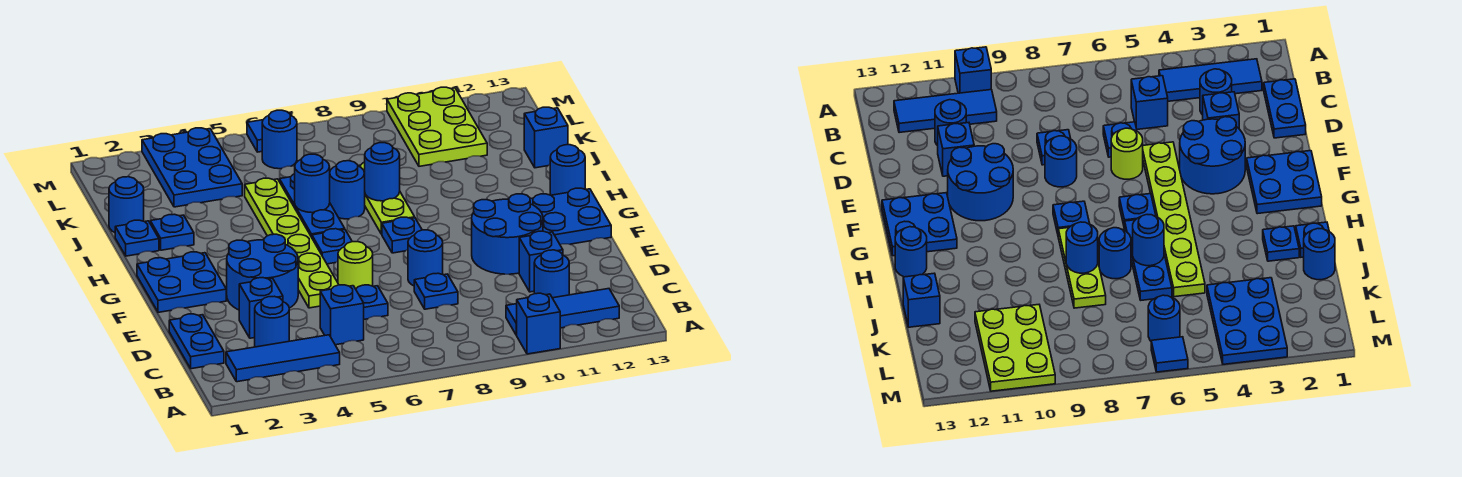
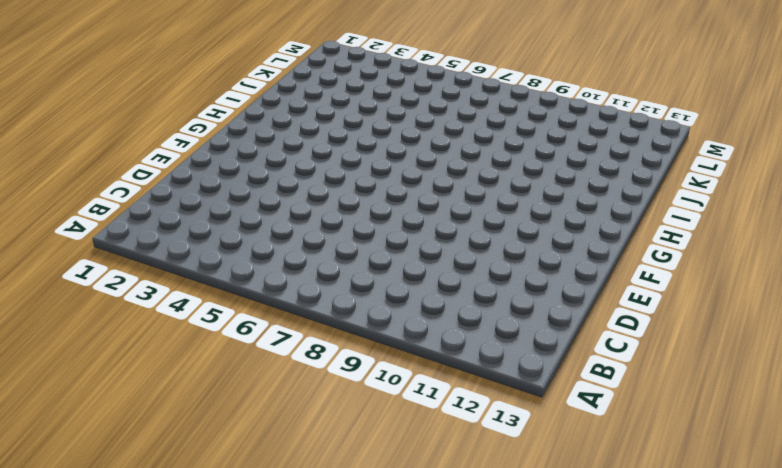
none -> blue brick A10 level 1
none -> blue tile B2:B4 level 1
none -> blue tile B10:B12 level 1
none -> blue plate C1:D1 level 1

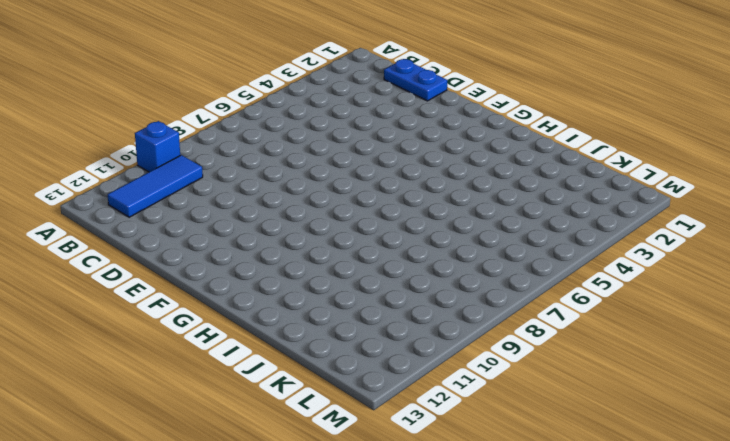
none -> blue tile B2:B4 level 1
none -> blue round brick C3 level 1
none -> blue brick C5 level 1
none -> blue round brick C11 level 1

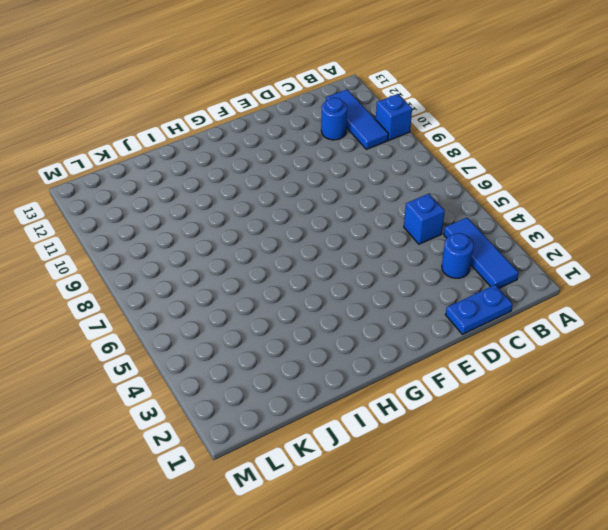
none -> blue brick D3 level 1
none -> blue plate D6 level 1
none -> blue plate D8 level 1
none -> blue brick D11 level 1

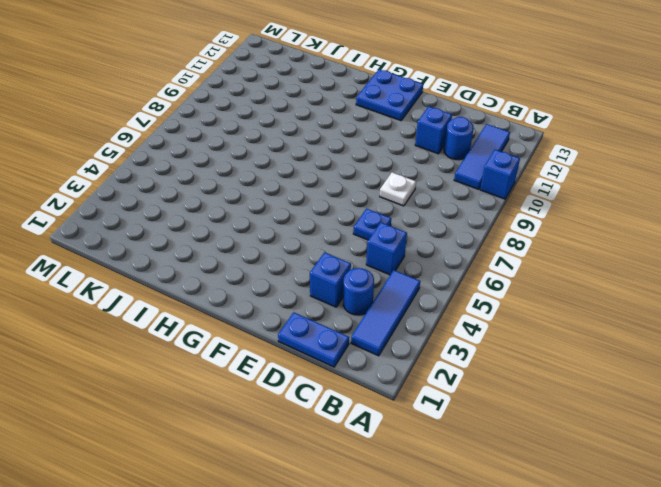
white plate D8 level 1 -> blue plate D8 level 1
none -> blue round brick E3:F4 level 1
none -> lime plate E5:J5 level 1
none -> lime round brick E6 level 1
none -> blue round brick E8 level 1

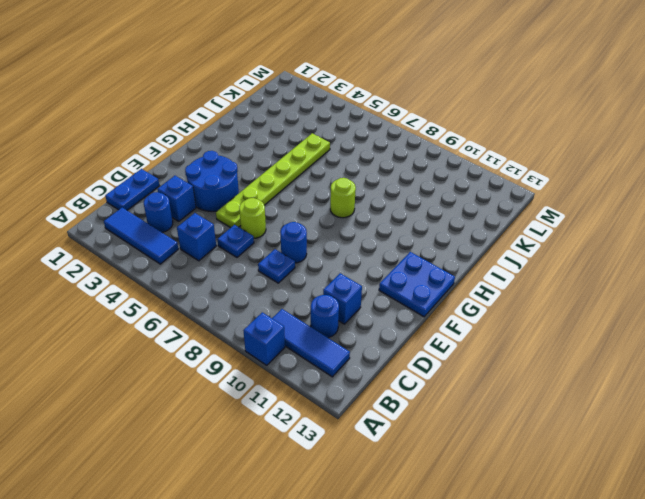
lime round brick H8 level 1 -> lime plate H8:J8 level 1
none -> blue round brick E10:F11 level 1
none -> blue plate F1:G2 level 1
none -> blue plate G6 level 1
none -> blue plate G8 level 1

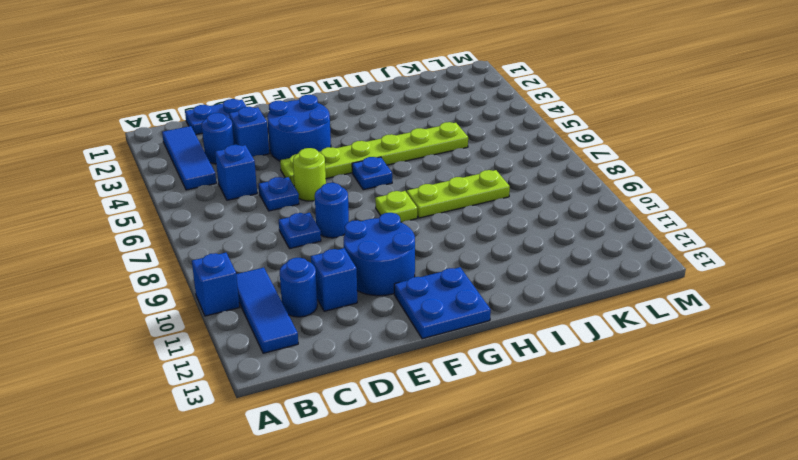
lime plate G8 level 1 -> blue plate G8 level 1
none -> blue plate F1:G2 level 1
none -> blue plate H6:J6 level 1
none -> blue round brick H13 level 1
none -> blue plate I1 level 1

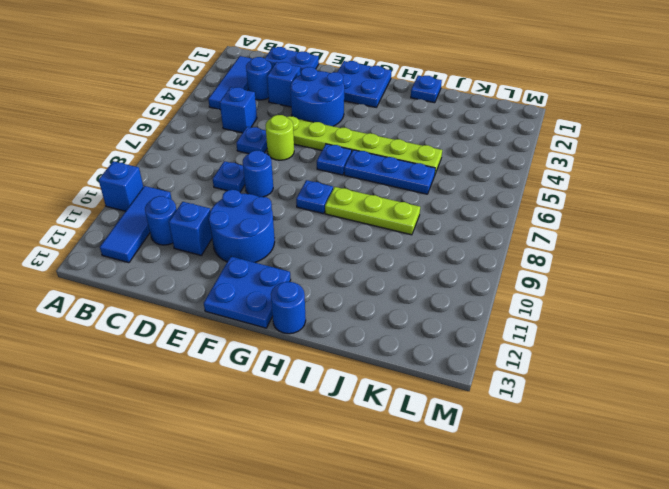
none -> blue plate I2 level 1
none -> blue round brick I7 level 1
none -> blue round brick J1 level 1
none -> blue brick J13 level 1

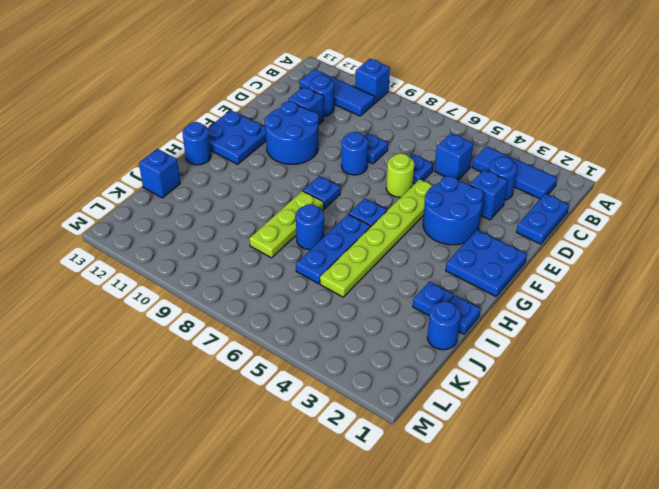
none -> blue plate K3:M4 level 1
none -> lime plate K10:M11 level 1
none -> blue round brick L6 level 1
none -> blue tile M6 level 1

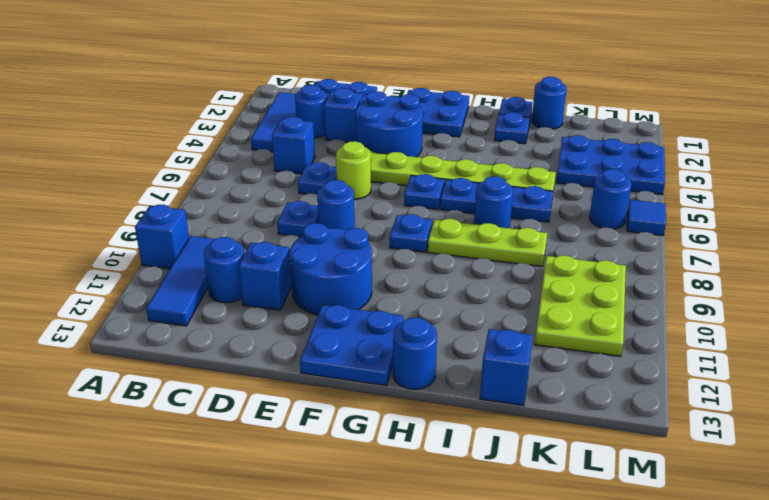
lime plate K9:L11 level 1 -> lime plate K10:M11 level 1
none -> blue round brick I6 level 2
none -> blue round brick I8 level 2

